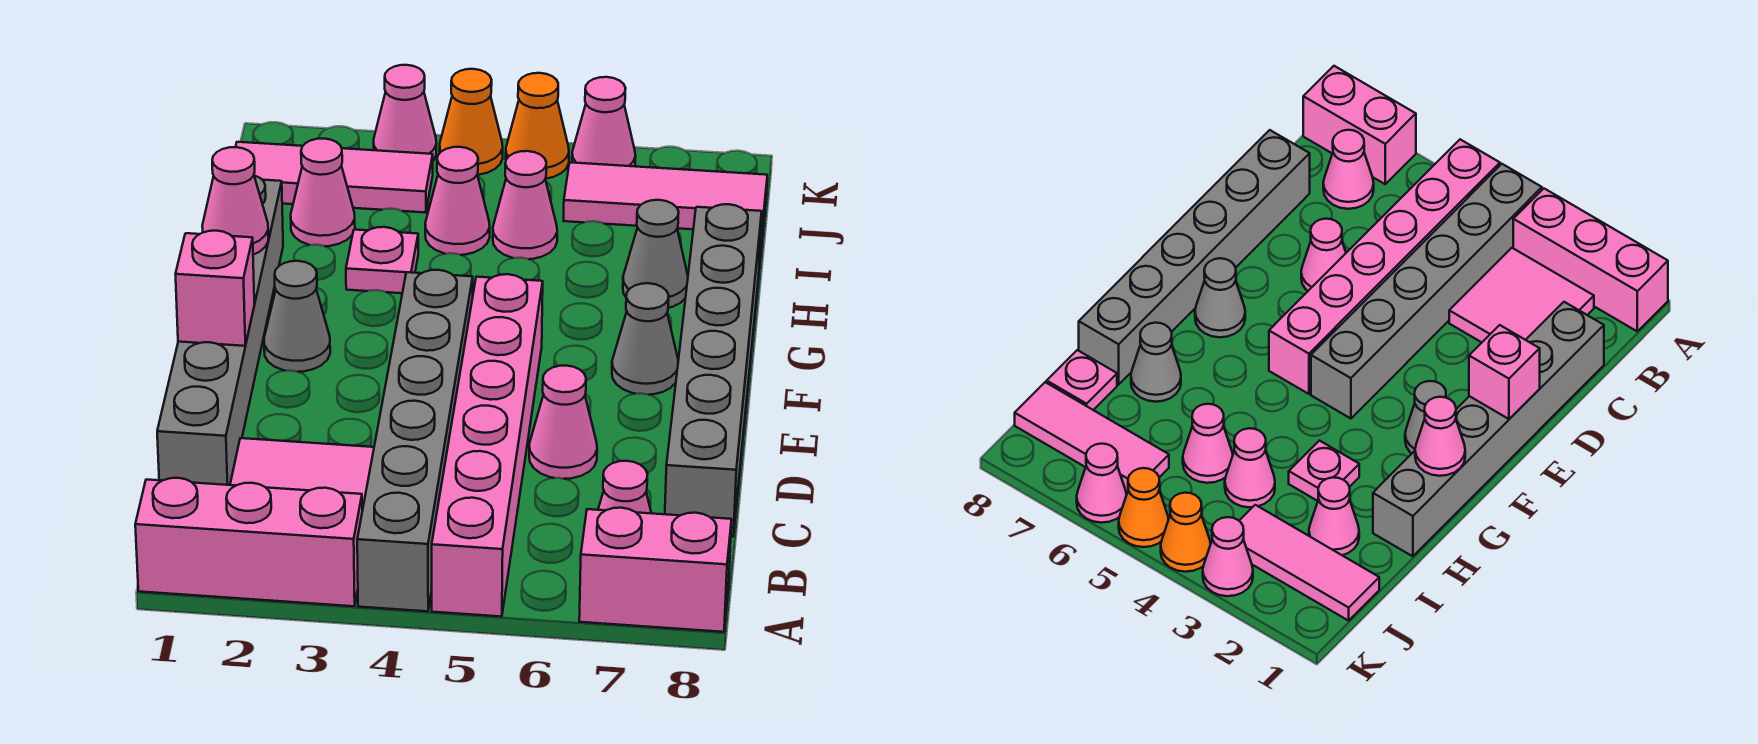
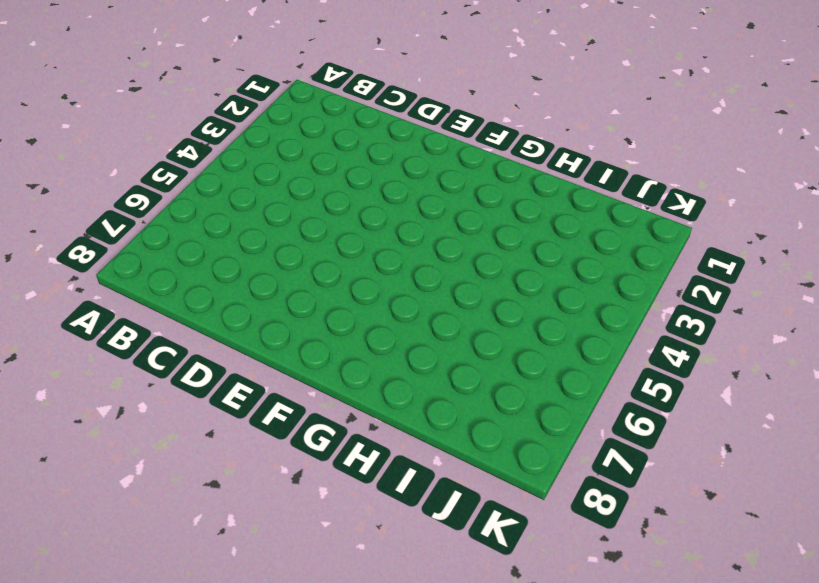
none -> pink brick A1:A3 level 1
none -> grey brick A4:F4 level 1
none -> pink brick A5:F5 level 1

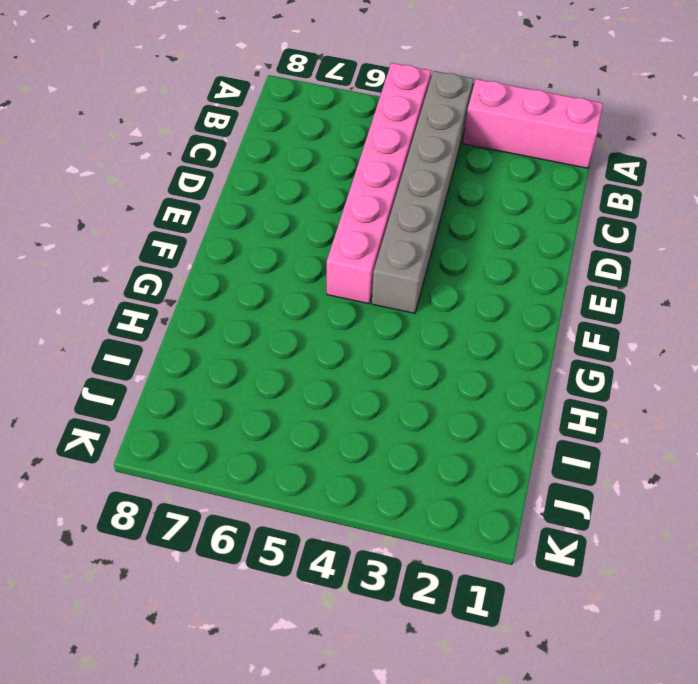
none -> pink brick A7:A8 level 1
none -> pink tile B2:C3 level 1
none -> pink cone B7 level 1

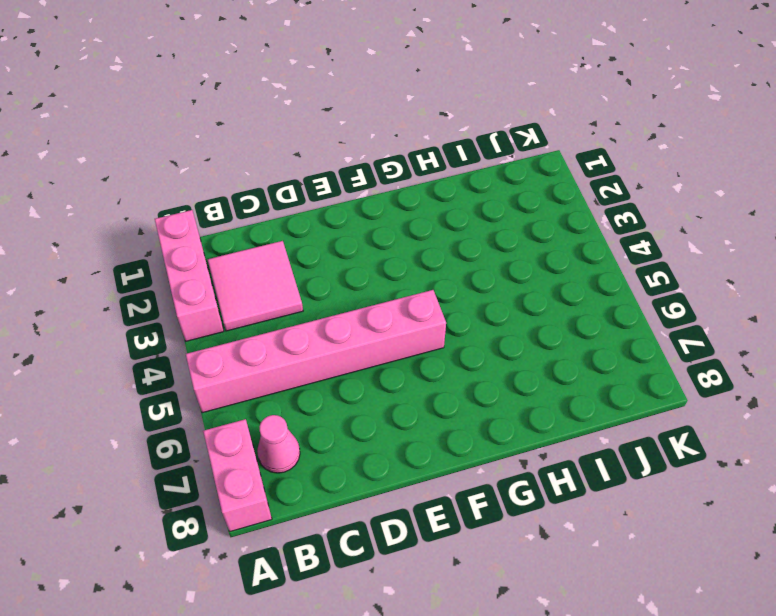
none -> grey brick A4:F4 level 1
none -> grey brick C1:H1 level 1
none -> grey brick C8:H8 level 1

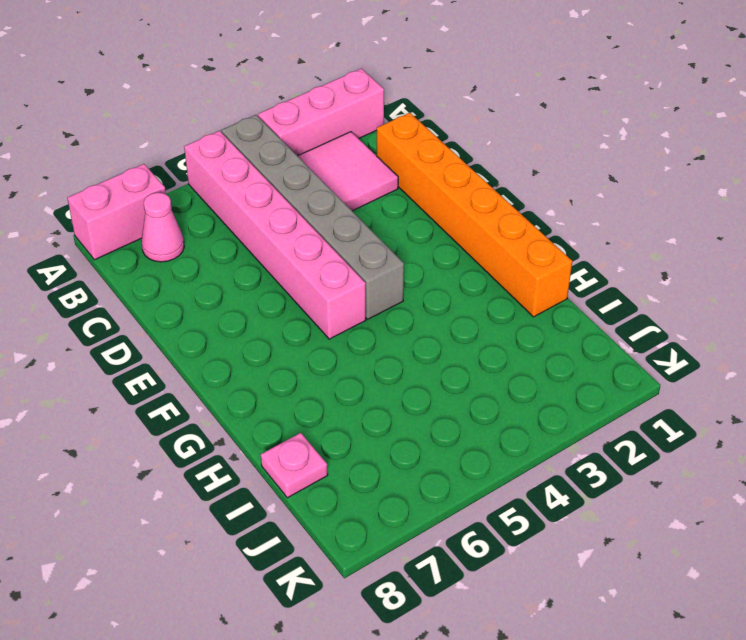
orange brick C1:H1 level 1 -> grey brick C1:H1 level 1
none -> grey brick C8:H8 level 1
none -> pink cone D6 level 1
none -> grey cone F2 level 1

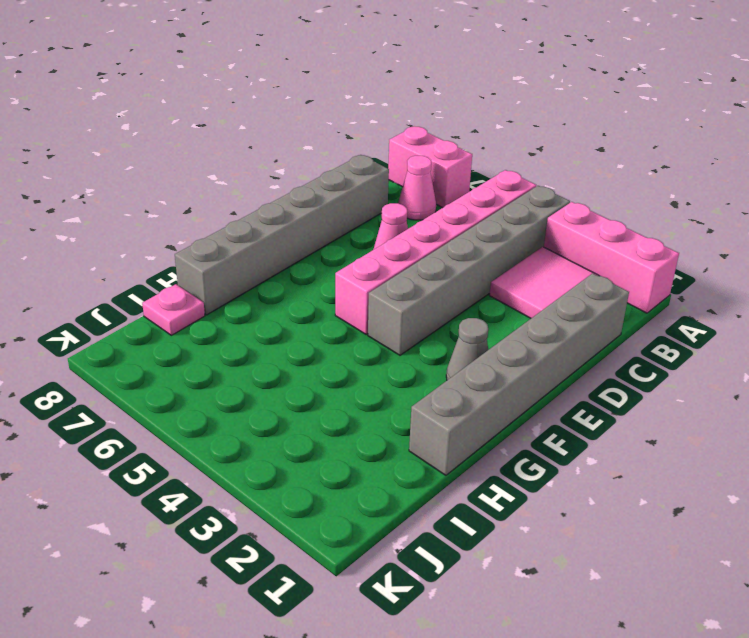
none -> grey cone F7 level 1
none -> pink plate H3 level 1
none -> grey cone H7 level 1

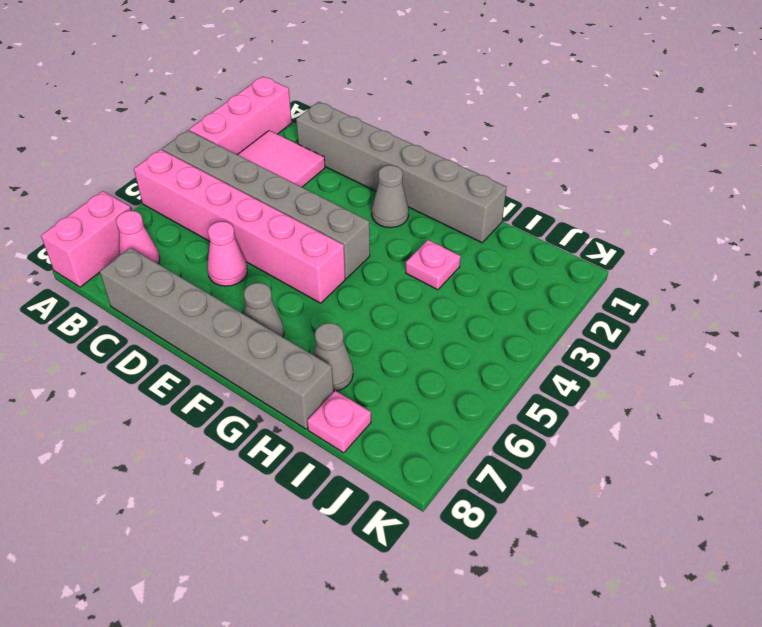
none -> pink cone I2 level 1
none -> pink cone I4 level 1
none -> pink cone I5 level 1

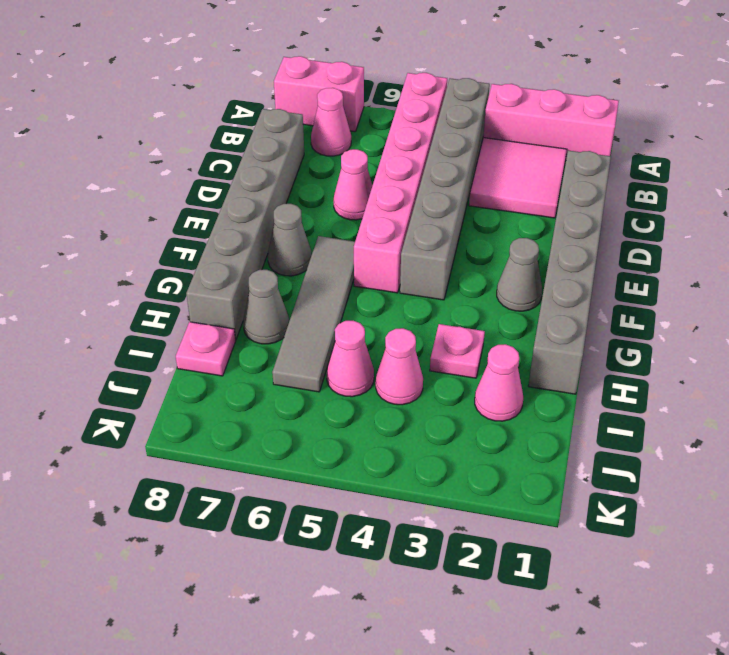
grey tile F6:I6 level 1 -> none
none -> pink tile J1:J3 level 1
none -> pink tile J6:J8 level 1
none -> pink cone K3 level 1

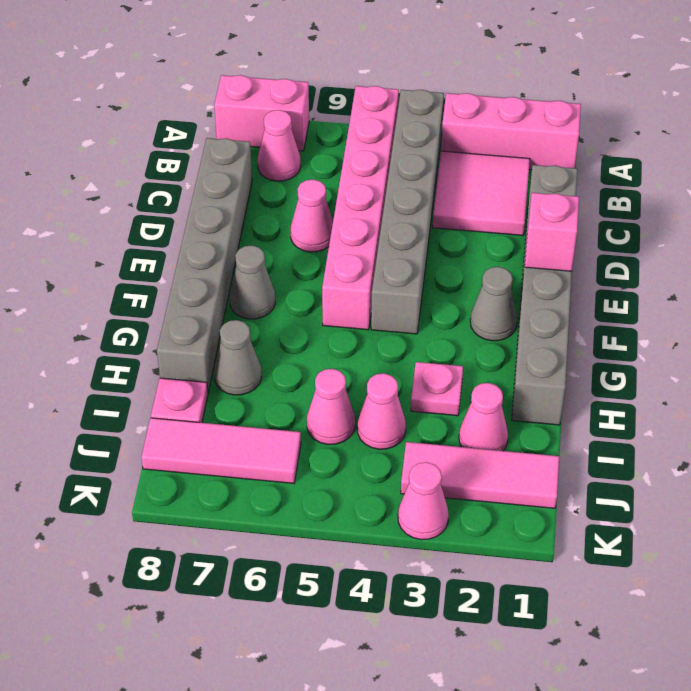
none -> orange cone K4 level 1
none -> orange cone K5 level 1
none -> pink cone K6 level 1

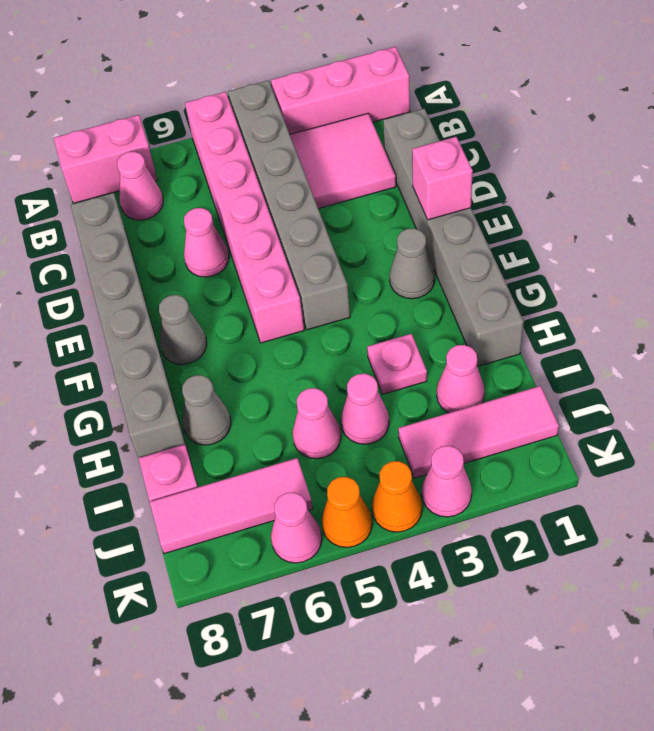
none -> pink cone G1 level 2

